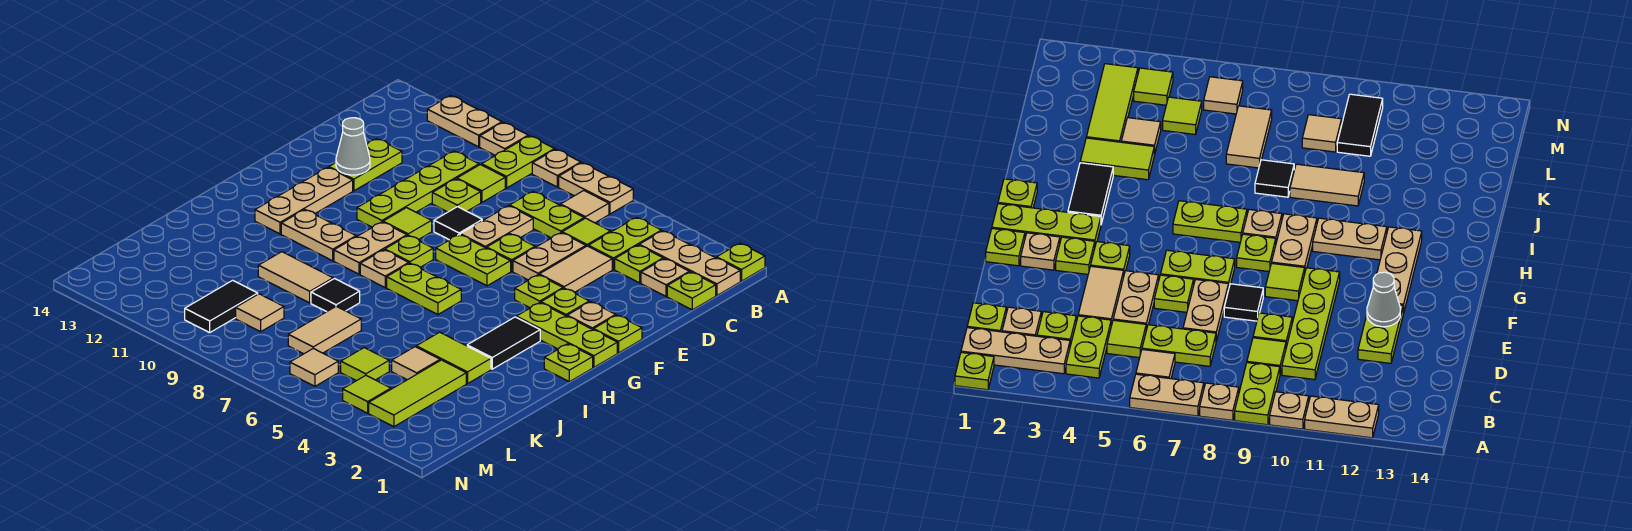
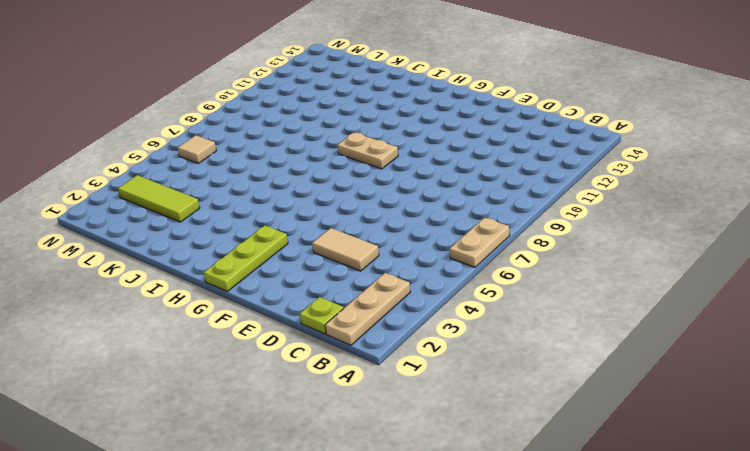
none -> lime plate A1 level 1
none -> tan plate A8 level 1
none -> lime plate A9:B9 level 1
none -> tan plate A10 level 1

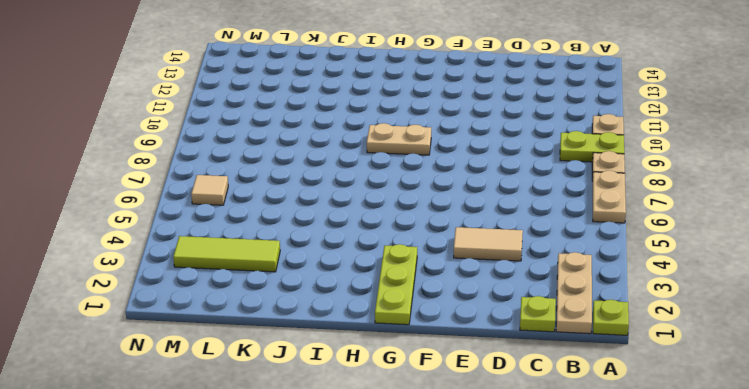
none -> tan plate A11:A12 level 1
none -> lime plate B4:C4 level 1
none -> tan tile B6 level 1
none -> tan plate C2 level 1

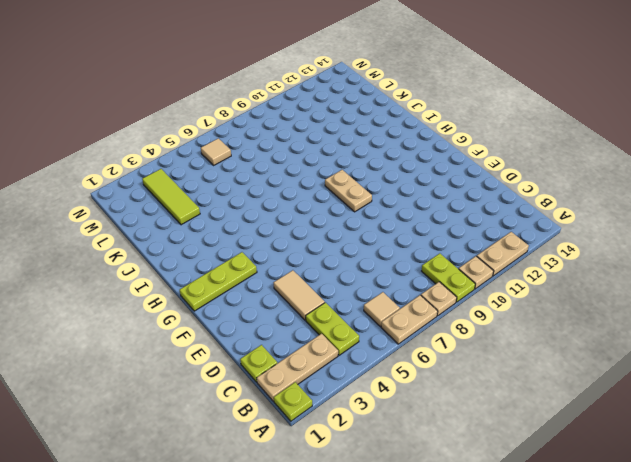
none -> tan plate C2 level 1
none -> lime plate C3 level 1
none -> lime tile C5 level 1
none -> lime plate C6:C7 level 1

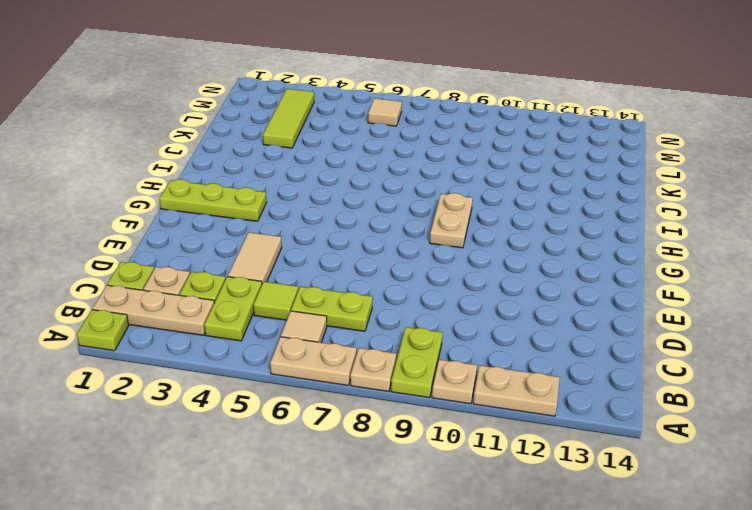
none -> lime tile C9 level 1
none -> lime plate C10:F10 level 1
none -> tan plate D5:E5 level 1
none -> tan plate D7:E7 level 1

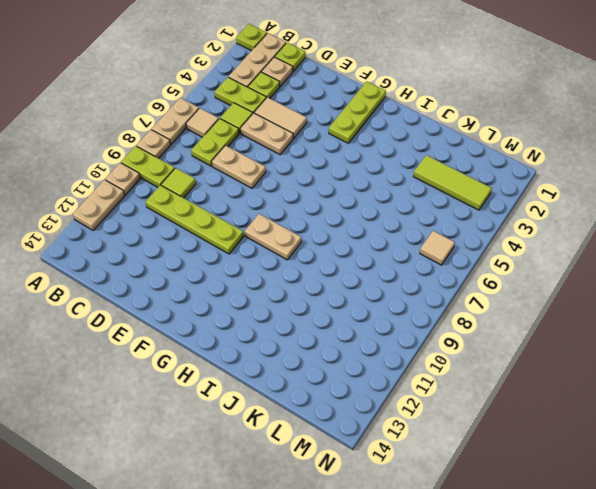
none -> lime plate D9 level 1
none -> lime plate D12:E12 level 1
none -> lime plate E6 level 1
none -> black tile E8 level 1

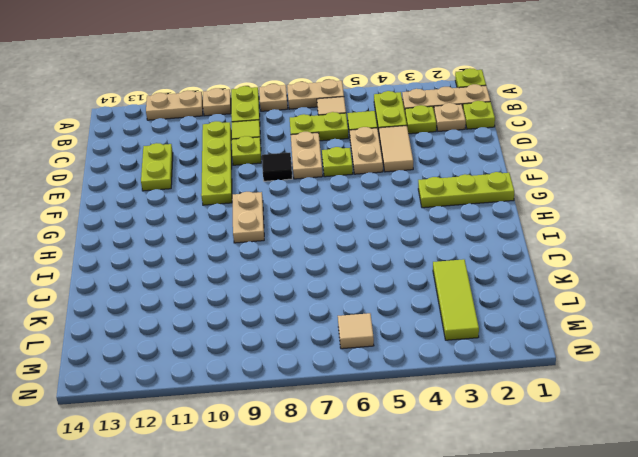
none -> lime plate F1 level 1
none -> tan plate F2 level 1
none -> lime plate F3 level 1
none -> lime plate F4 level 1

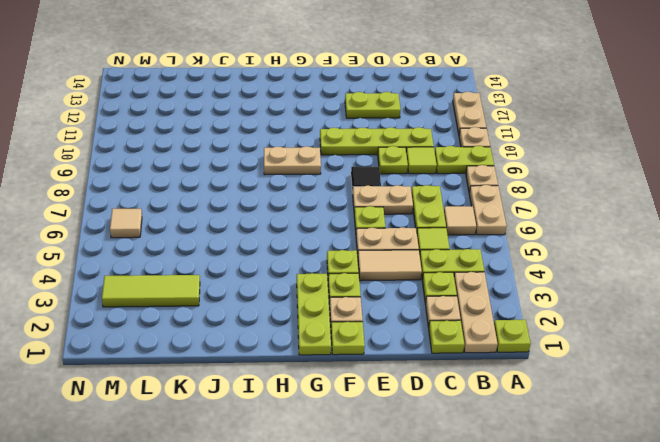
none -> lime plate F6:F7 level 1
none -> lime tile F9 level 1
none -> tan plate F12:H12 level 1
none -> lime plate G8 level 1

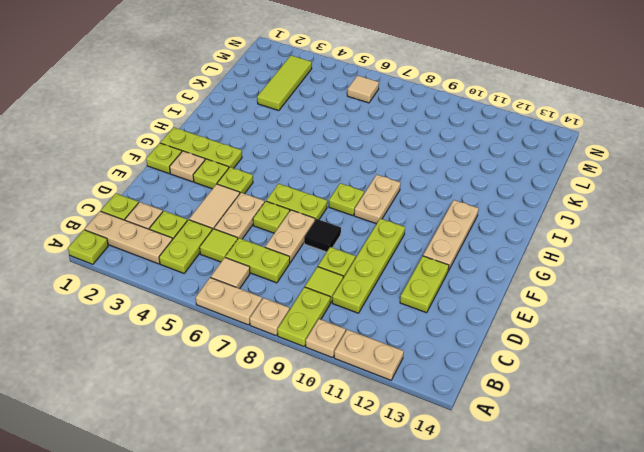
none -> lime tile F9 level 1
none -> lime plate H1 level 1
none -> black tile H3:I3 level 1
none -> lime plate H6:H7 level 1

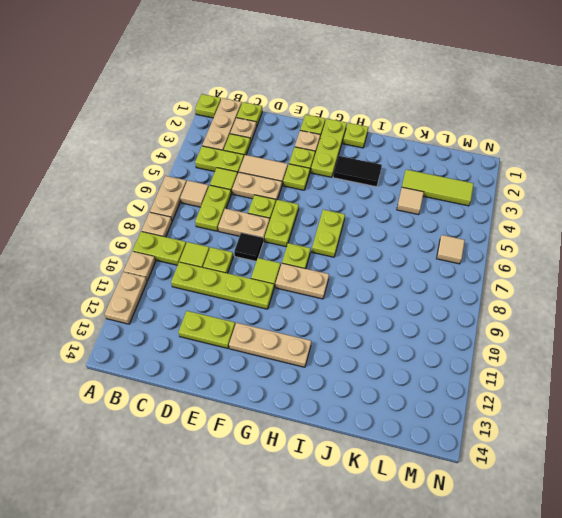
none -> tan plate H8 level 1
none -> tan plate H10:H11 level 1
none -> lime tile J3:J4 level 1
none -> black tile J8 level 1

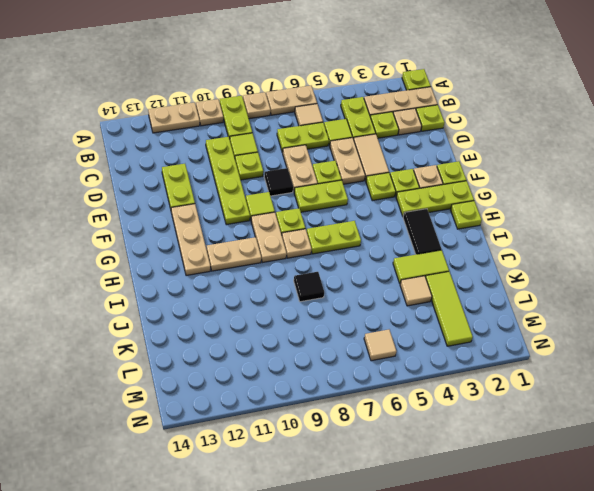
none -> tan tile J9:J10 level 1
none -> tan tile K7:L7 level 1
none -> lime tile L5 level 1
none -> tan tile L9 level 1

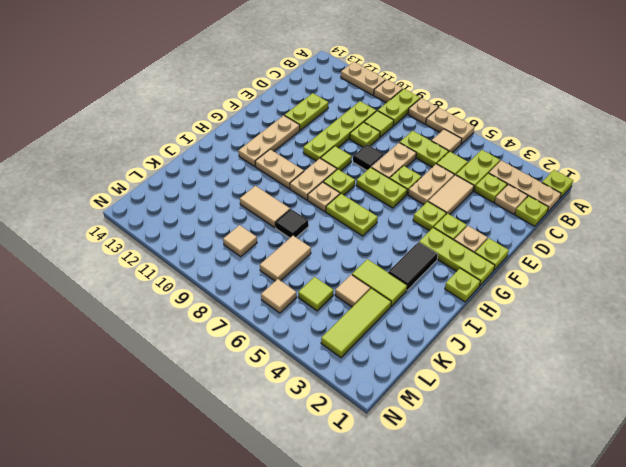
none -> black tile L10:M10 level 1
none -> lime tile M4 level 1
none -> grey cone E12 level 2

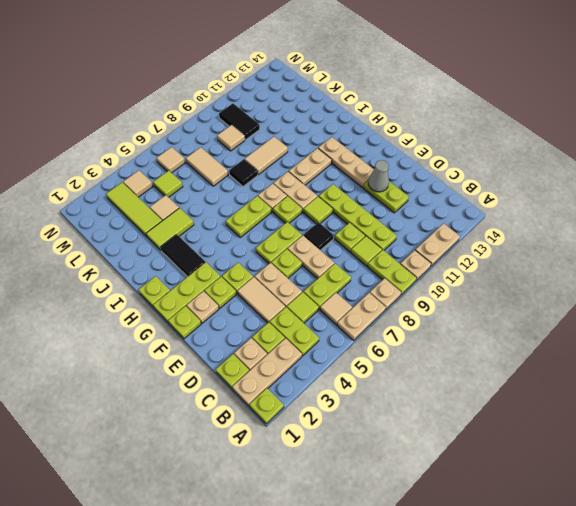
tan tile M4 level 1 -> lime tile M4 level 1

